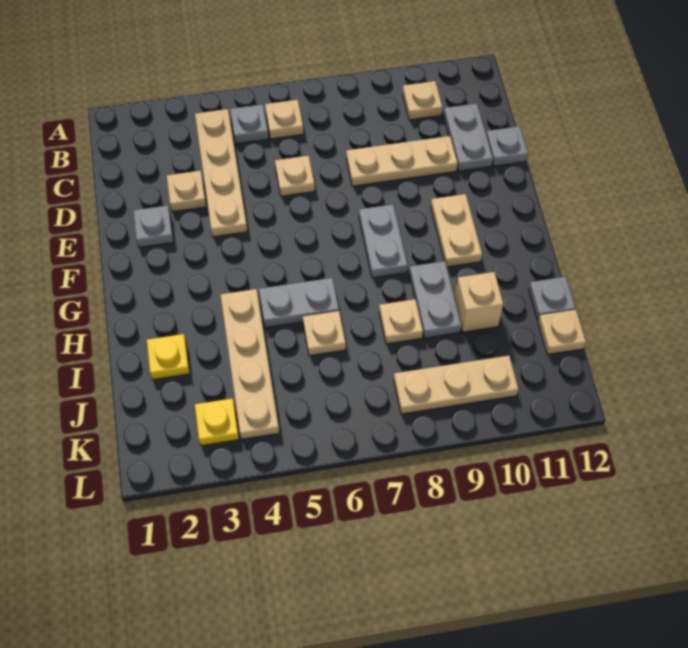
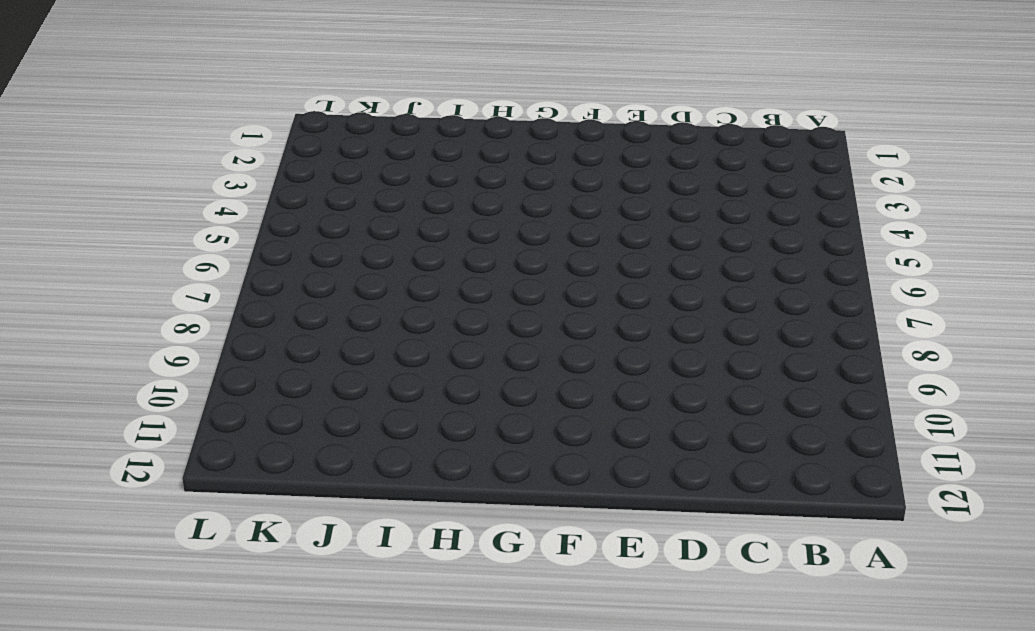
none -> tan plate B4:E4 level 1
none -> grey plate B5 level 1
none -> tan plate B6 level 1

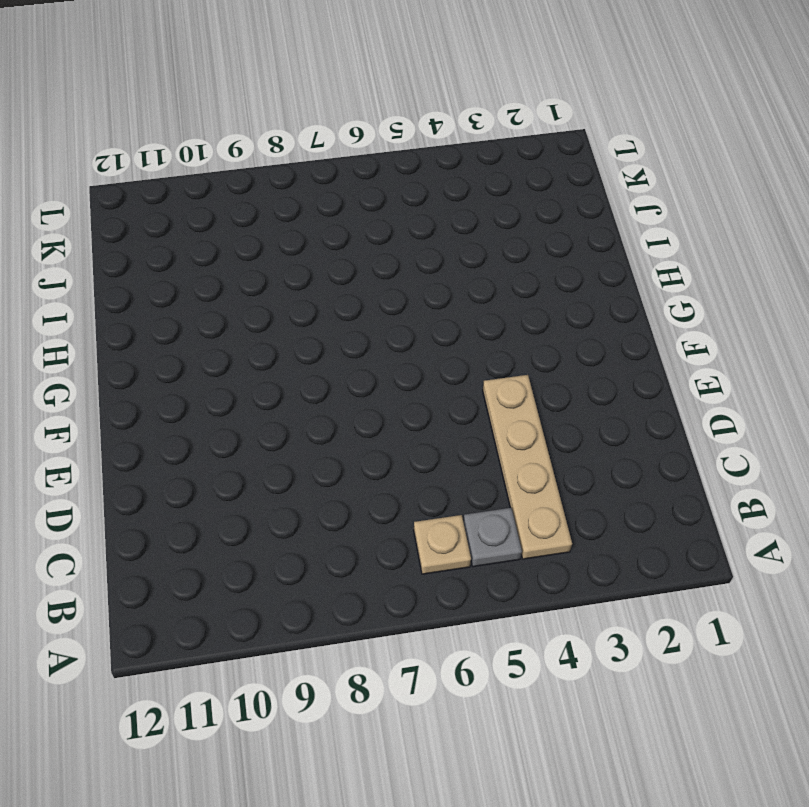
none -> tan plate B10 level 1
none -> grey plate C11:D11 level 1
none -> tan plate D3 level 1

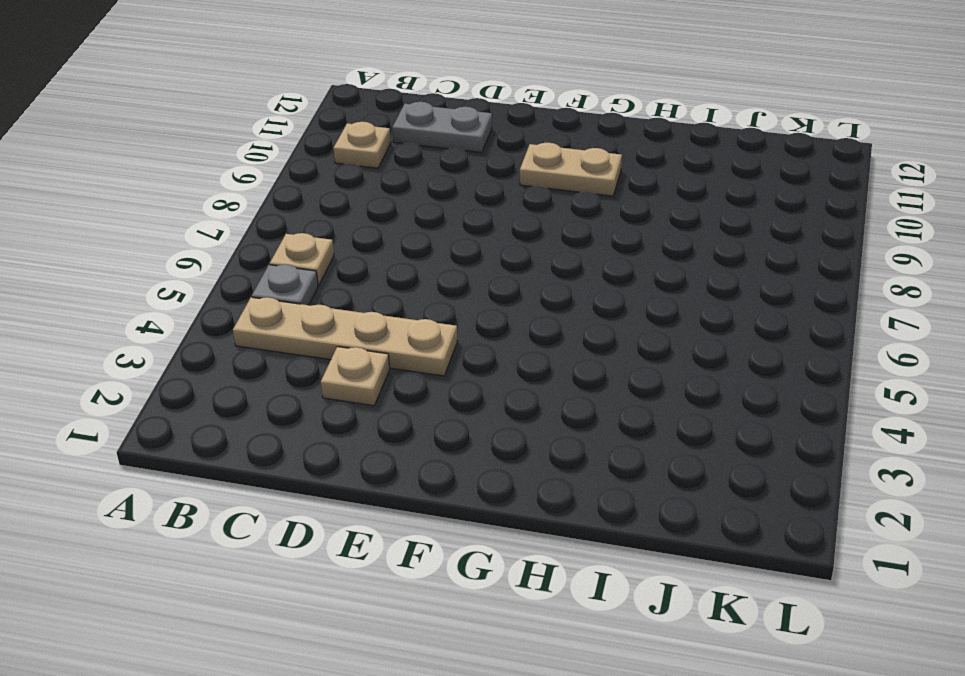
none -> tan plate D6 level 1
none -> tan plate D8:D10 level 1
none -> grey plate D12 level 1

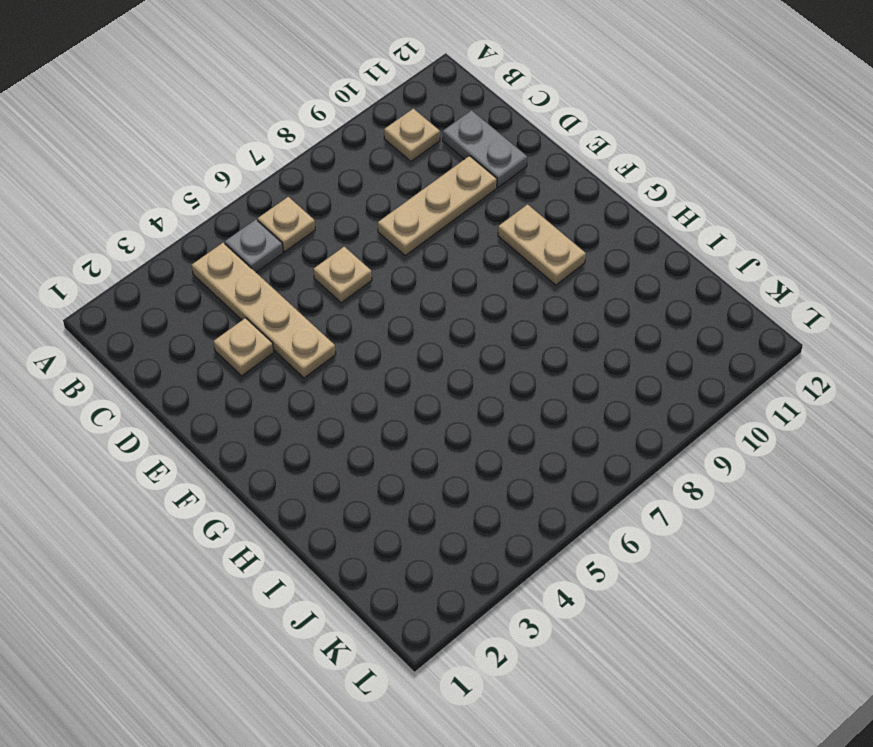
none -> grey plate D12 level 1
none -> grey plate E2 level 1
none -> grey plate F8:G8 level 1

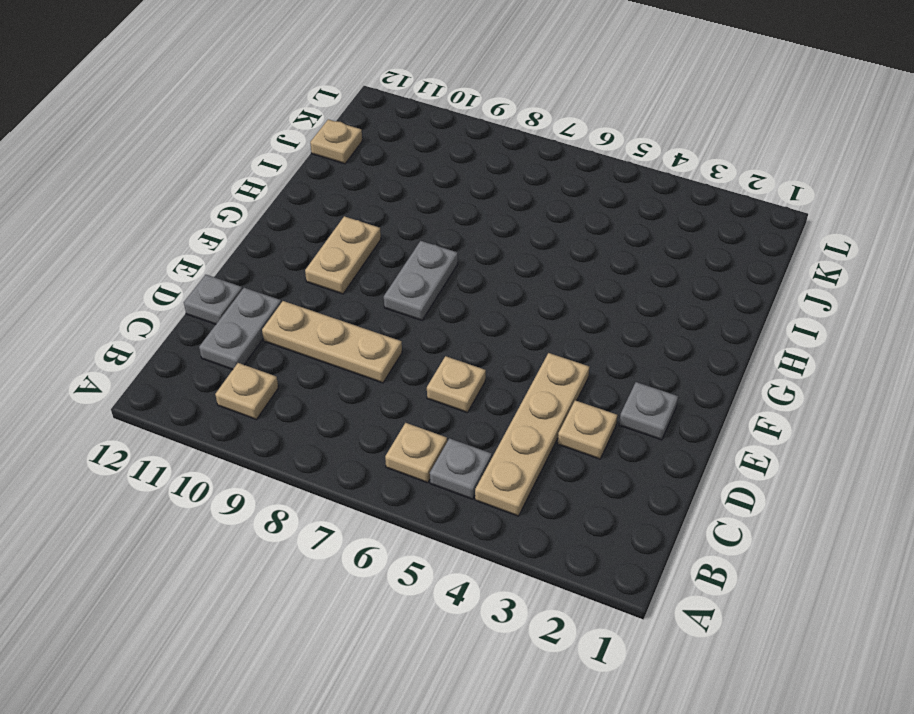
none -> tan plate H4:K4 level 1
none -> grey plate H5:H6 level 1
none -> grey plate H9:I9 level 1

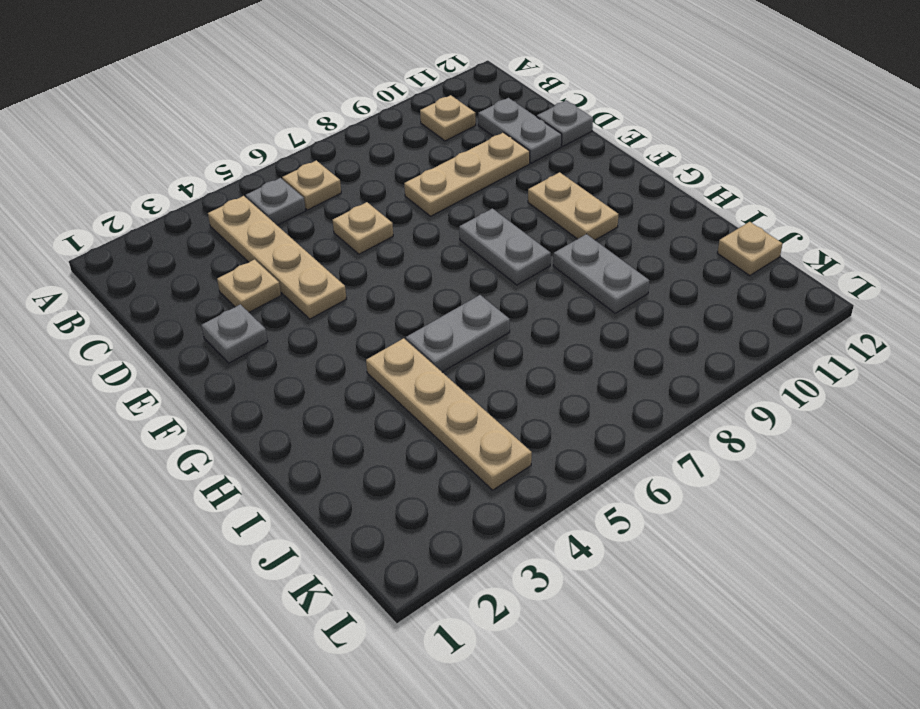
none -> yellow plate I2 level 1
none -> tan plate I6 level 1
none -> tan plate I8 level 1

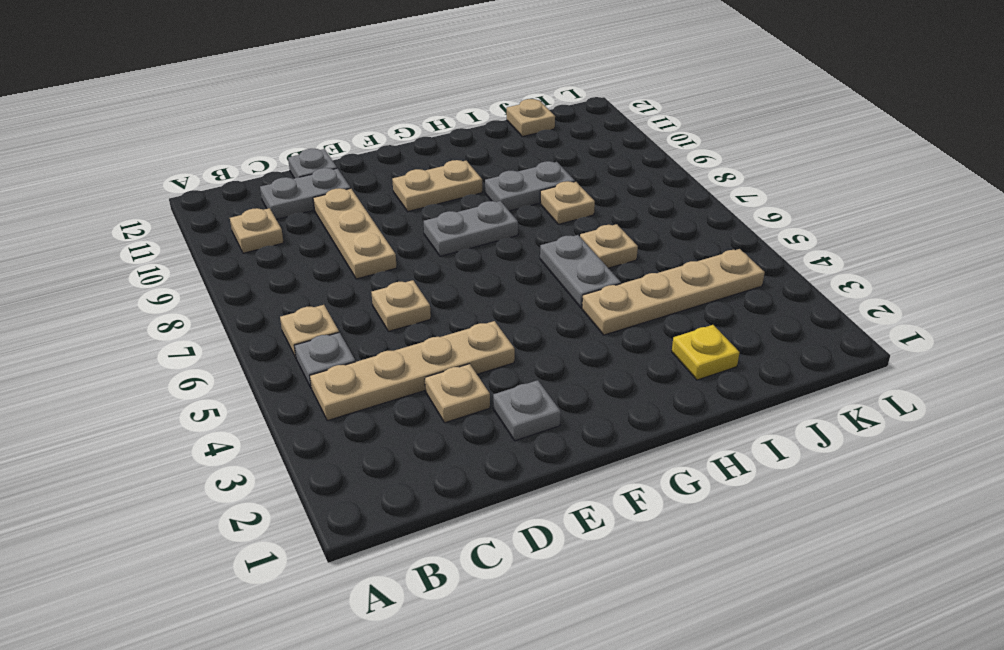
none -> tan brick I10 level 1
none -> grey plate I12 level 1
none -> yellow plate K3 level 1

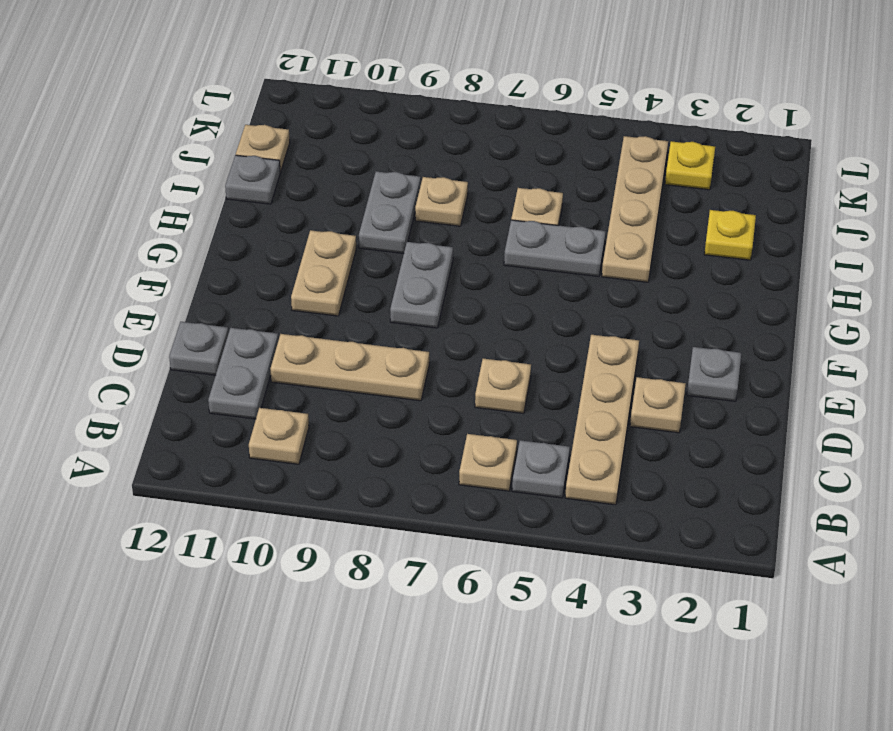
none -> tan brick I10 level 1
none -> tan plate K8:K10 level 1

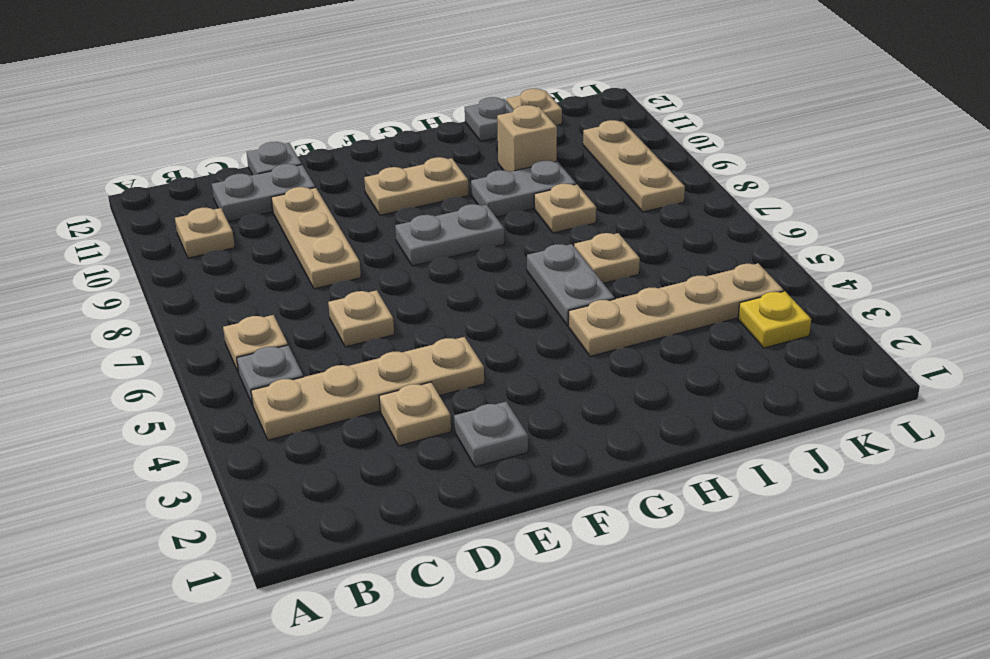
none -> yellow plate I2 level 1

